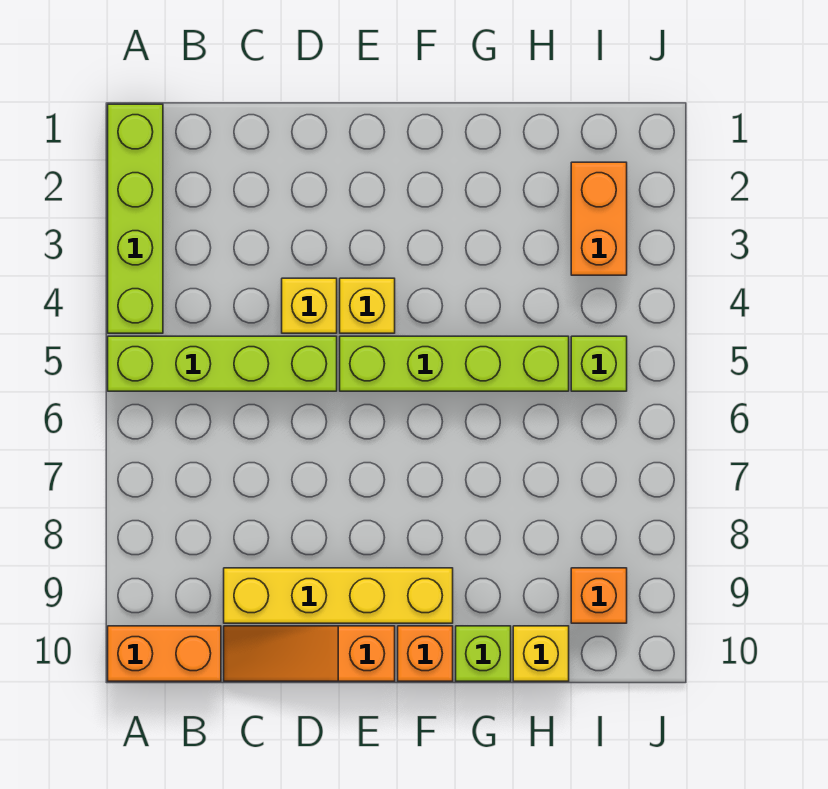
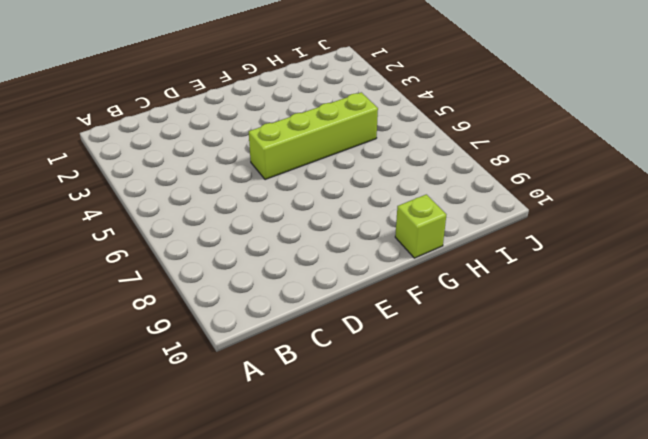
none -> lime brick A1:A4 level 1
none -> lime brick A5:D5 level 1
none -> orange brick A10:B10 level 1

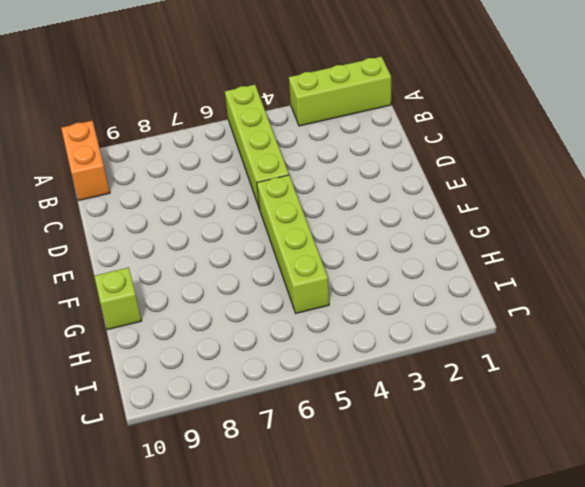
lime brick A1:A3 level 1 -> lime brick A1:A4 level 1
none -> yellow brick C9:F9 level 1
none -> orange slope C10:E10 level 1 top E
none -> yellow brick D4 level 1

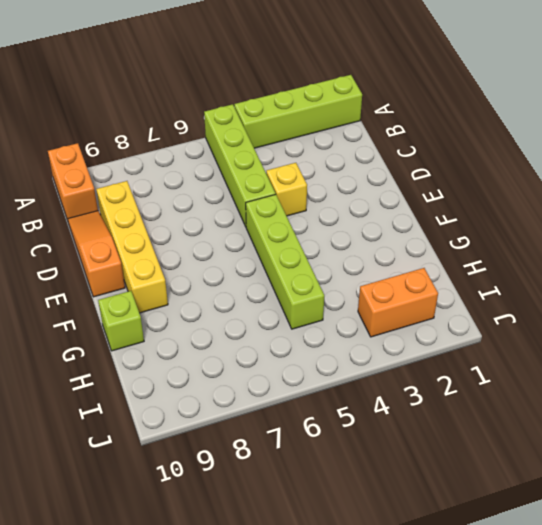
none -> yellow brick E4 level 1
none -> orange brick F10 level 1
none -> yellow brick H10 level 1

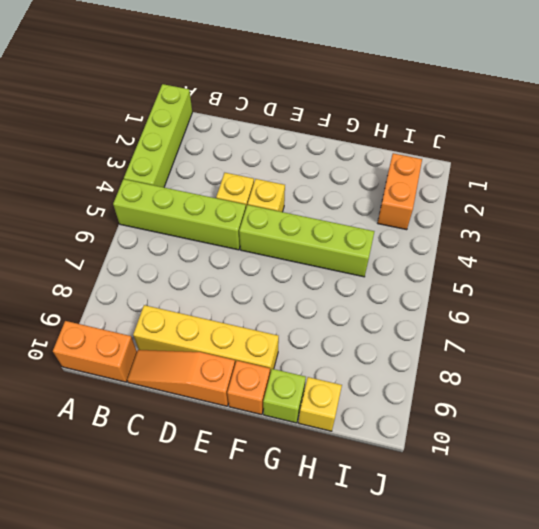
none -> lime brick I5 level 1
none -> orange brick I9 level 1

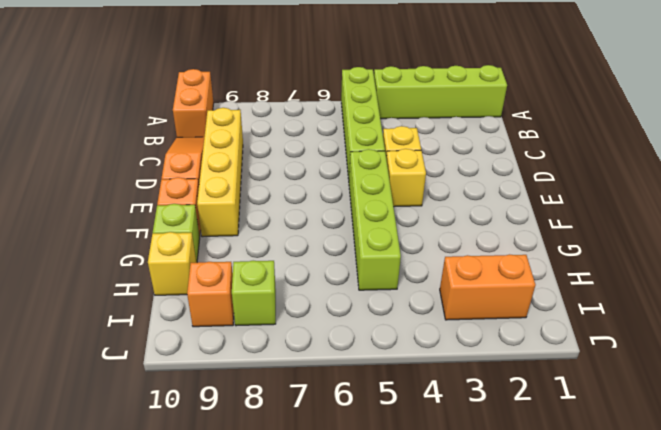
lime brick I8 level 1 -> lime brick I5 level 1

